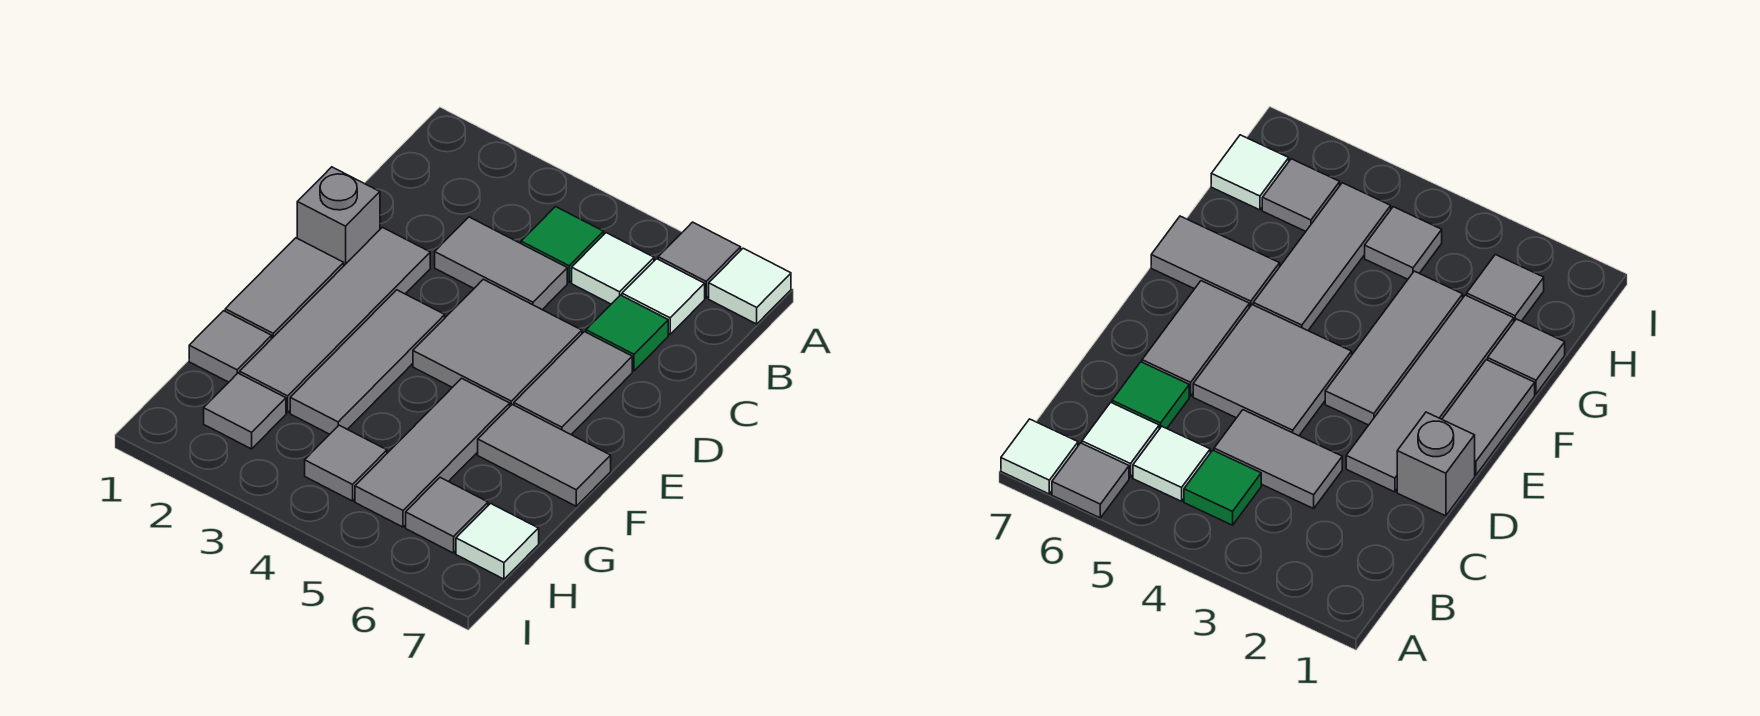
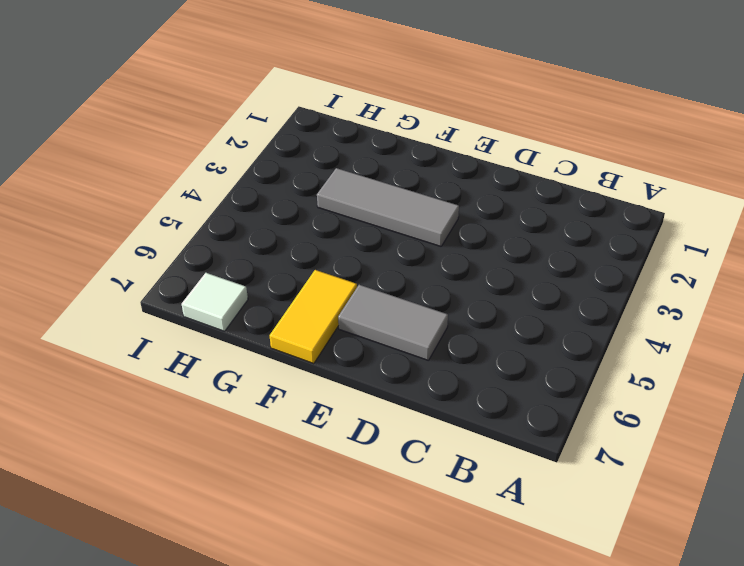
yellow tile F6:F7 level 1 -> grey tile F6:F7 level 1
none -> grey tile A6 level 1
none -> white tile A7 level 1
none -> green tile B4 level 1

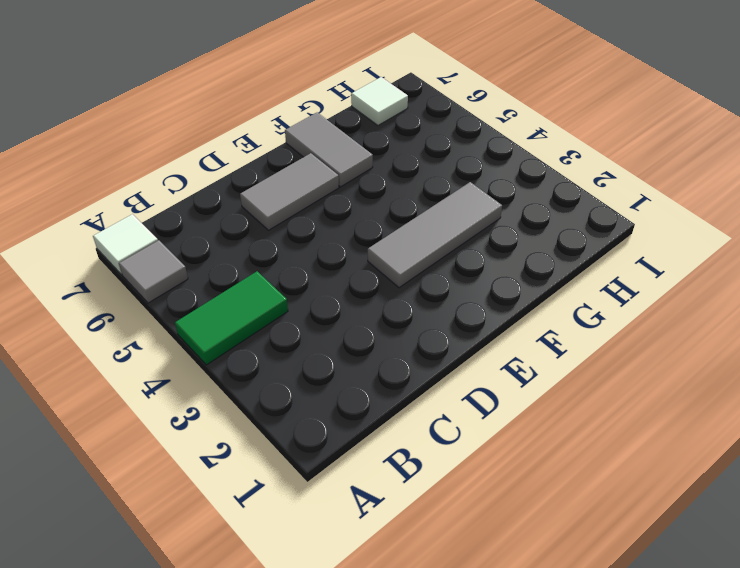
green tile A4:B4 level 1 -> green tile B4 level 1
none -> white tile B5 level 1
none -> white tile B6 level 1
none -> grey tile C3:C4 level 1

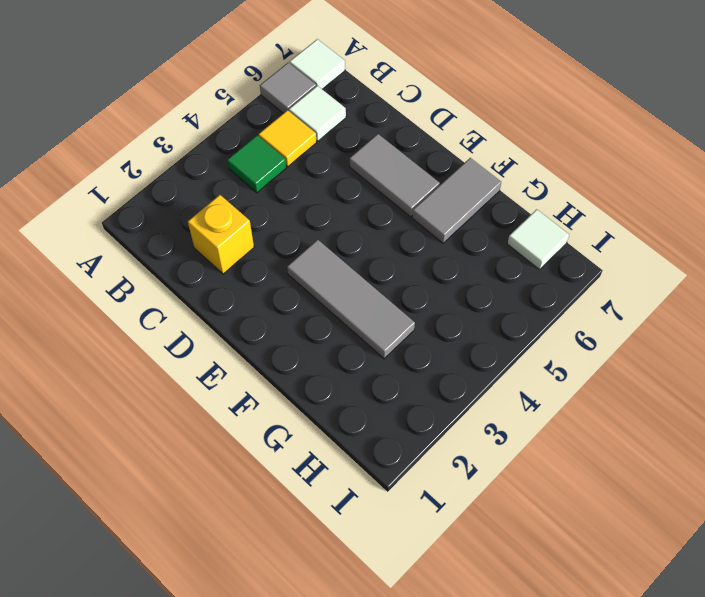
yellow tile B5 level 1 -> white tile B5 level 1
yellow brick C2 level 1 -> none
none -> grey tile C3:C4 level 1
none -> green tile C6 level 1
none -> grey brick D1 level 1

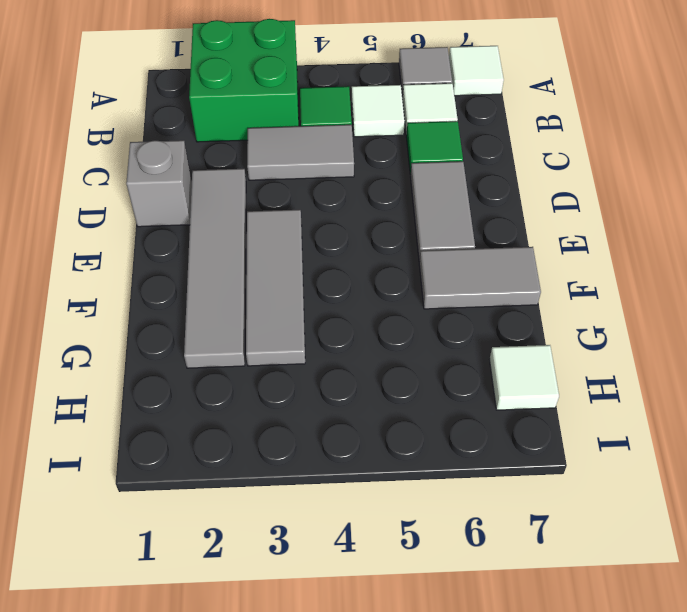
green brick A2:B3 level 1 -> none
none -> grey tile D4:E5 level 1
none -> grey tile E1:F1 level 1
none -> grey tile F5:H5 level 1

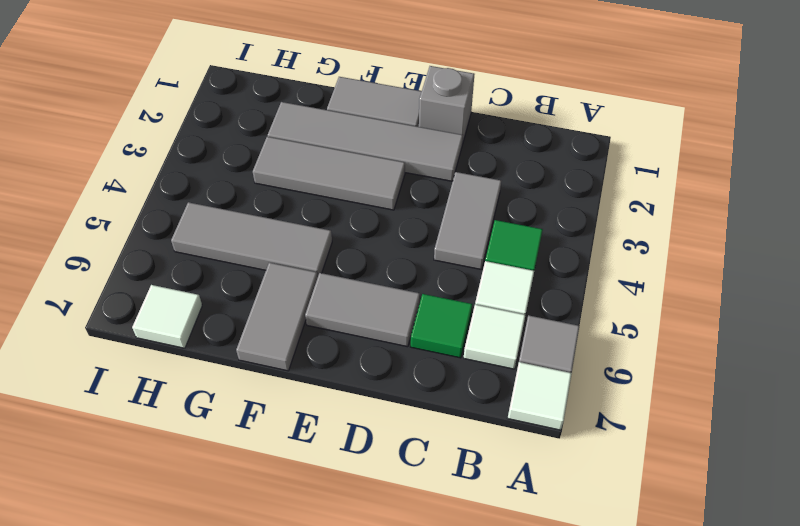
none -> grey tile D4:E5 level 1
none -> grey tile G1 level 1
none -> grey tile H2 level 1

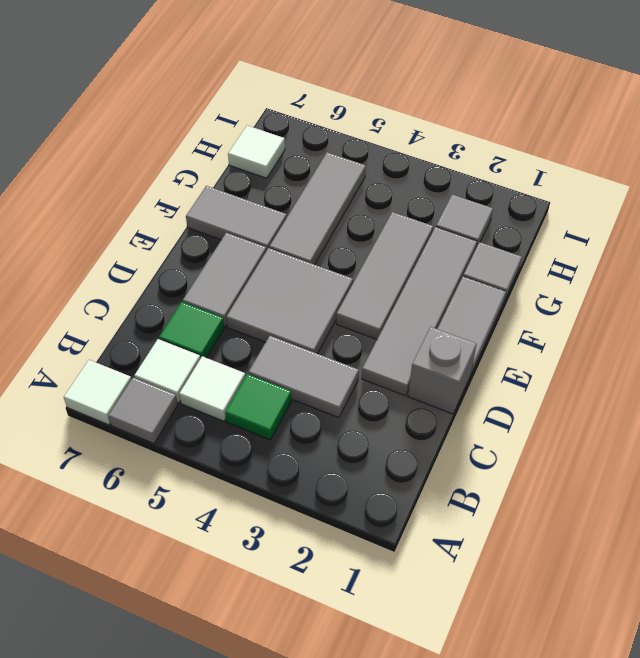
none -> grey tile H4 level 1
none -> grey tile H6 level 1

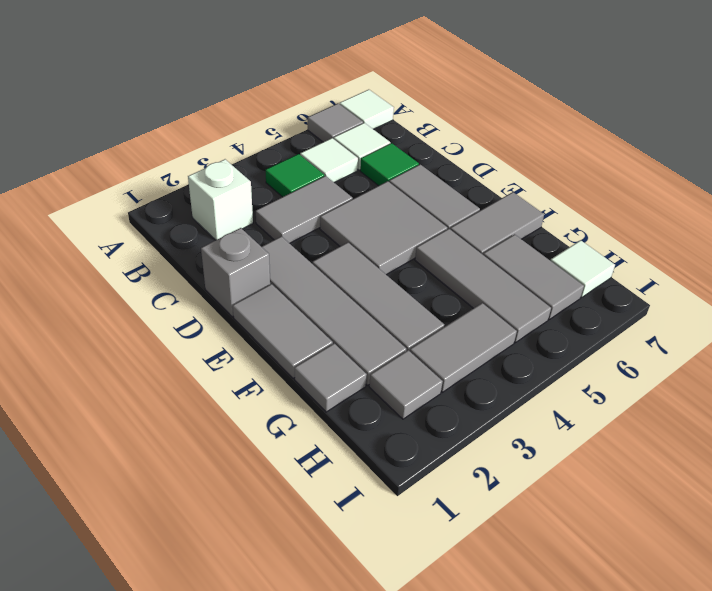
white brick B2 level 1 -> none
grey tile G6:H6 level 1 -> grey tile H6 level 1
grey tile H3:H4 level 1 -> grey tile H4 level 1

